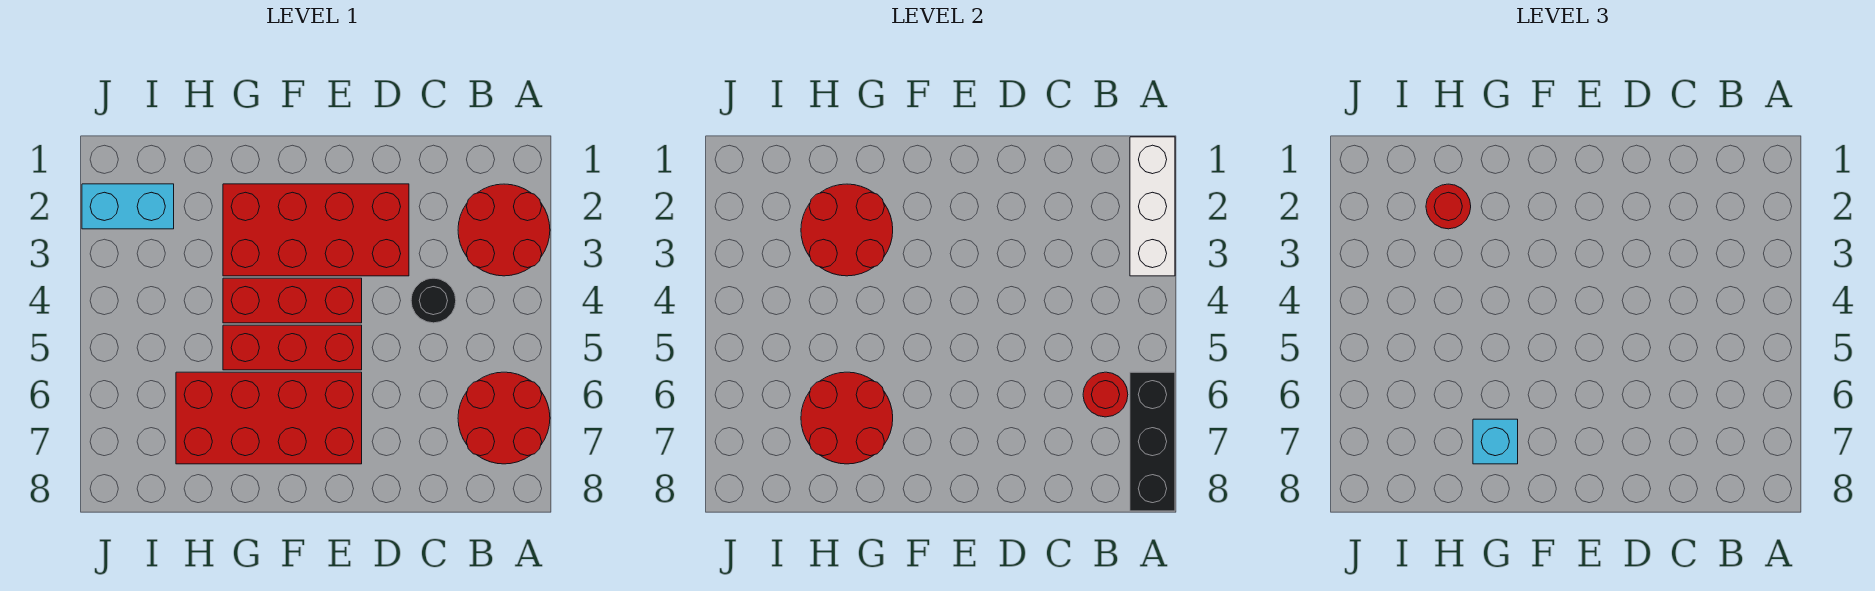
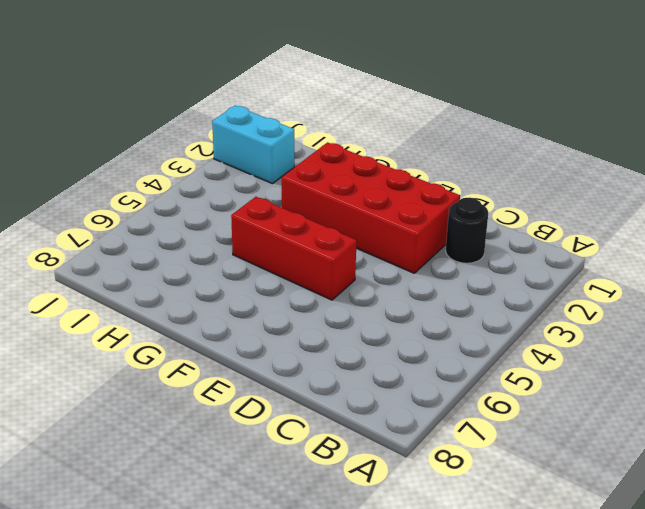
black round brick C2 level 1 -> black round brick C4 level 1
none -> red round brick A2:B3 level 1
none -> red round brick A6:B7 level 1
none -> red brick E4:G4 level 1

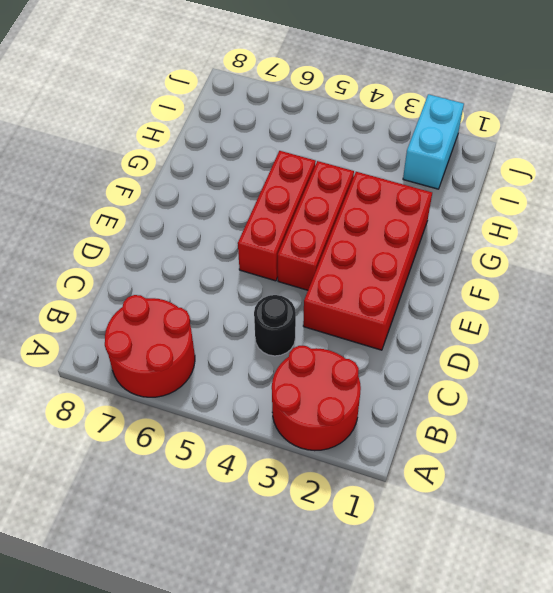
none -> red brick E6:H7 level 1
none -> white brick A1:A3 level 2
none -> black brick A6:A8 level 2

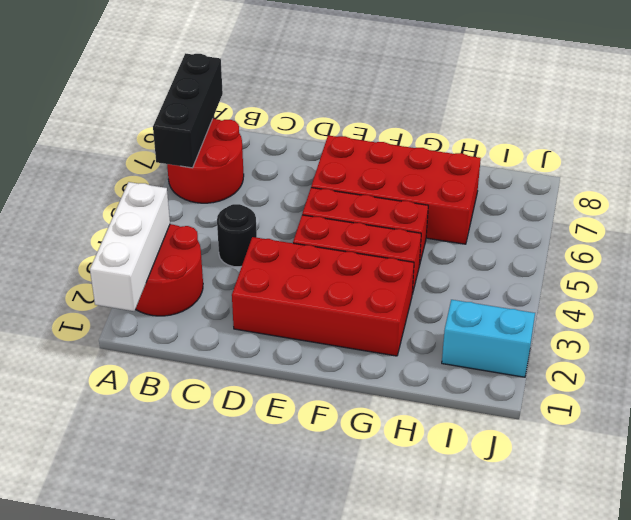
none -> red round brick B6 level 2
none -> red round brick G2:H3 level 2
none -> red round brick G6:H7 level 2

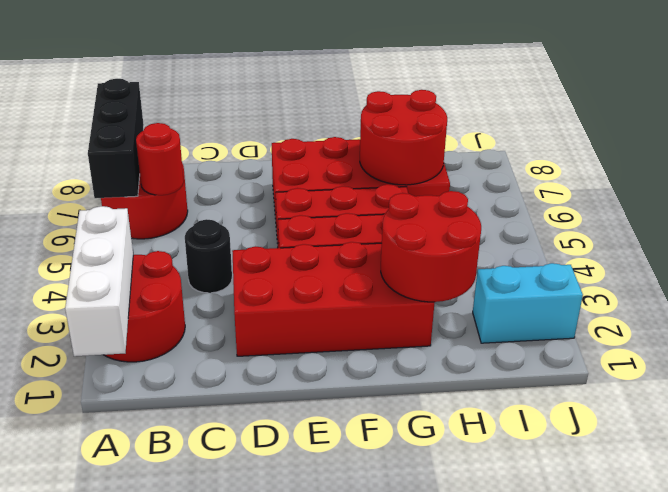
none -> cyan brick G7 level 3
none -> red round brick H2 level 3

